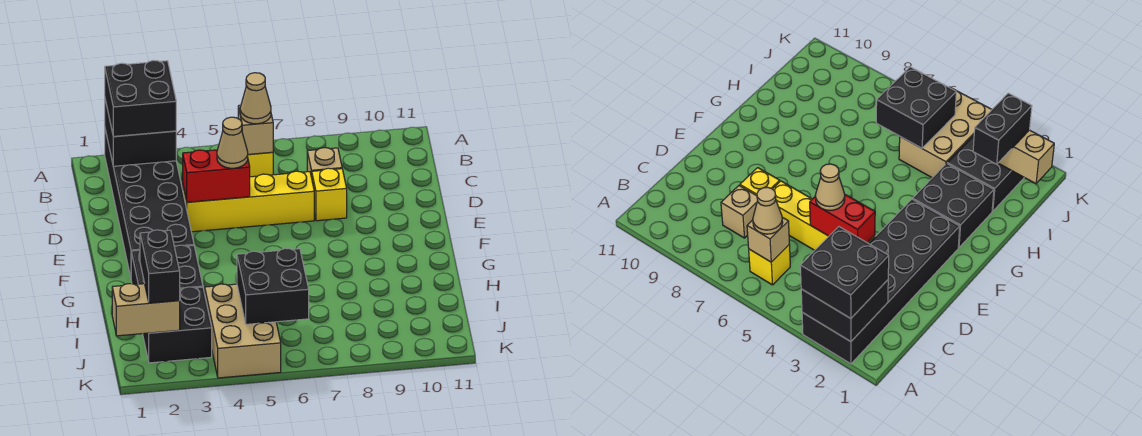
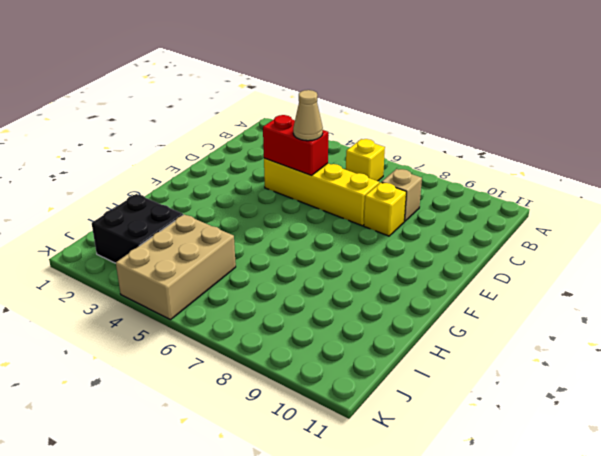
none -> black brick A2:F3 level 1
none -> black brick G2:H3 level 1
none -> black brick A2:B3 level 2

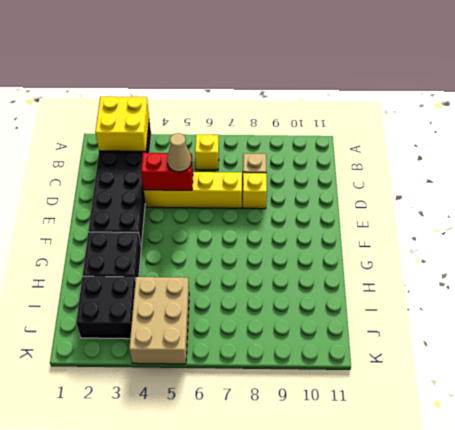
yellow brick A2:B3 level 2 -> black brick A2:B3 level 2
none -> tan brick B6 level 2
none -> black brick I5:J6 level 2
none -> tan brick J1:J2 level 2

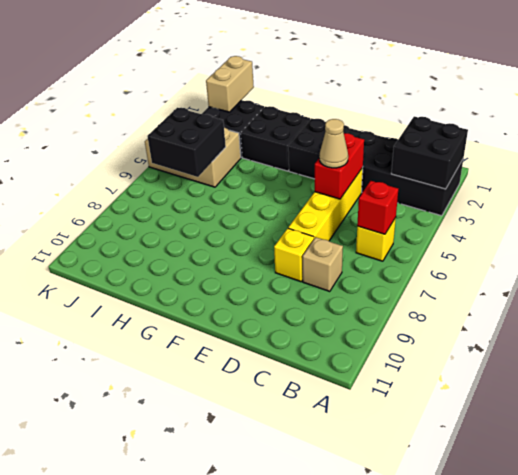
red brick B6 level 2 -> tan brick B6 level 2
none -> black brick A2:B3 level 3
none -> tan cone B6 level 3
none -> black brick I2:J2 level 3

